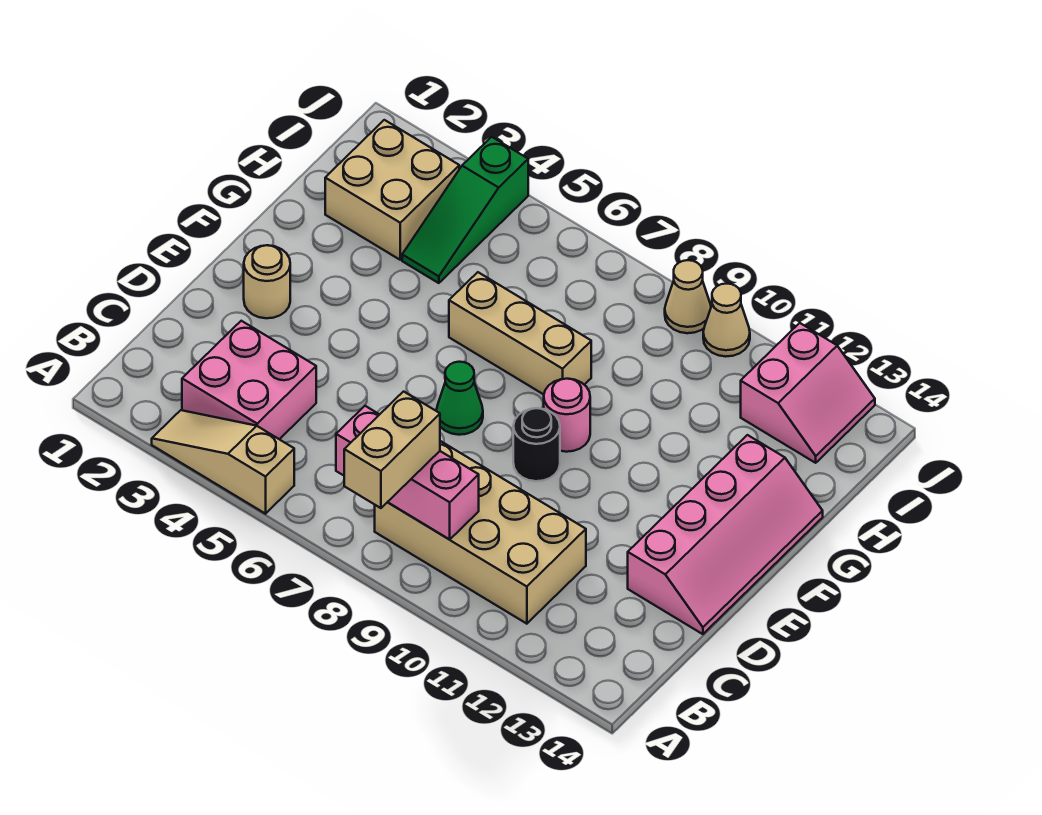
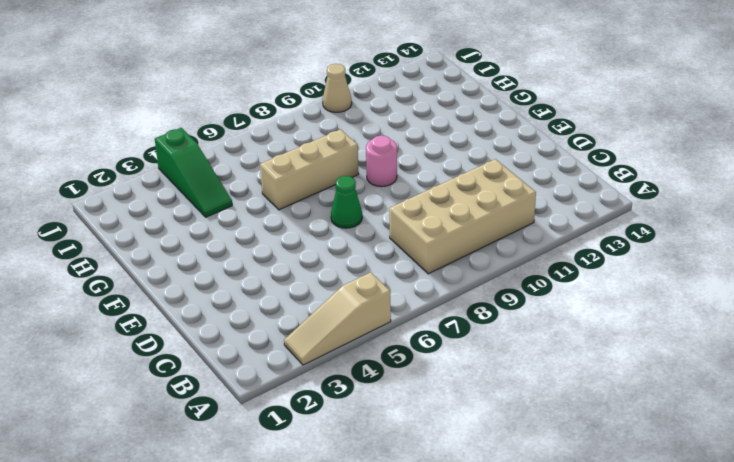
none -> pink brick B3:C4 level 1
none -> pink slope D13:G14 level 1 top 13
none -> tan round brick E2 level 1

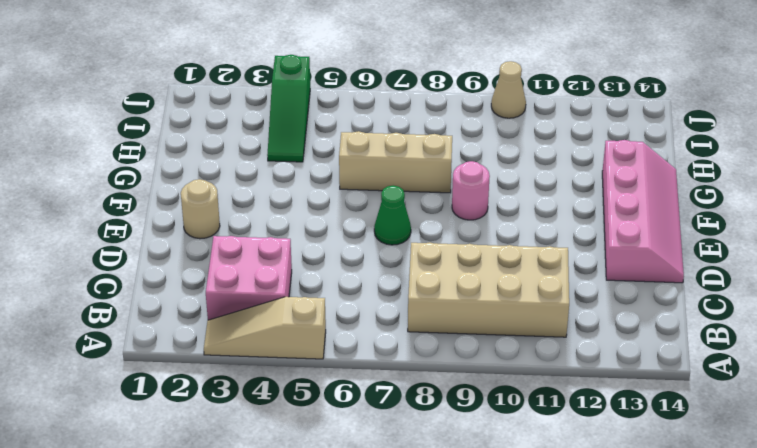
none -> black round brick E9 level 1
none -> tan brick H2:I3 level 1
none -> pink slope I12:J13 level 1 top 12

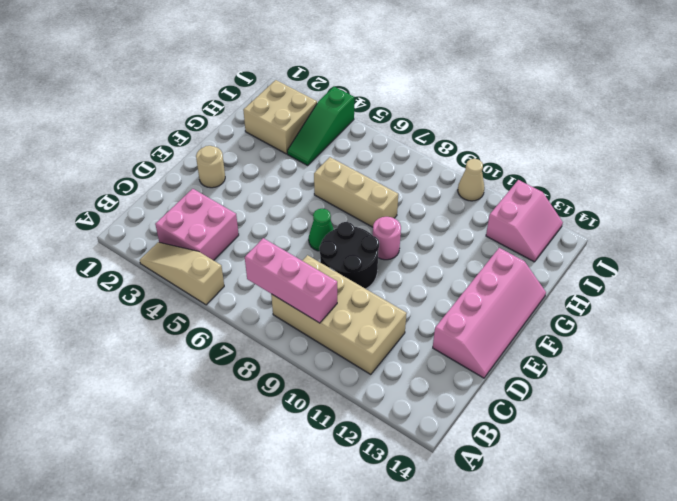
black round brick D8:E9 level 1 -> black round brick E9 level 1
none -> tan cone J9 level 1
none -> tan brick A8:B8 level 3

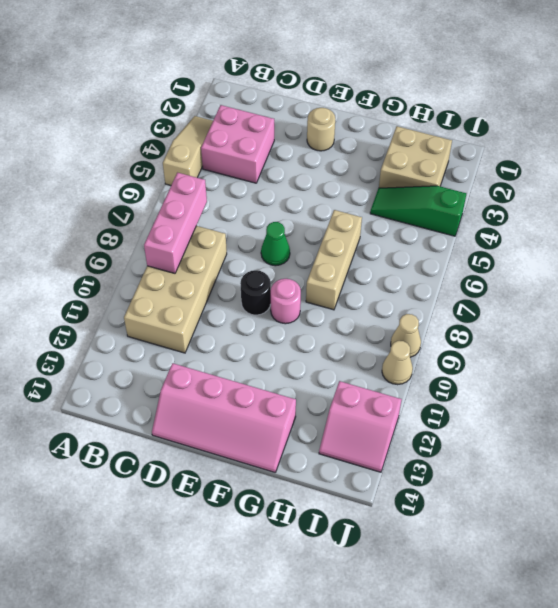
none -> tan brick A8:B8 level 3

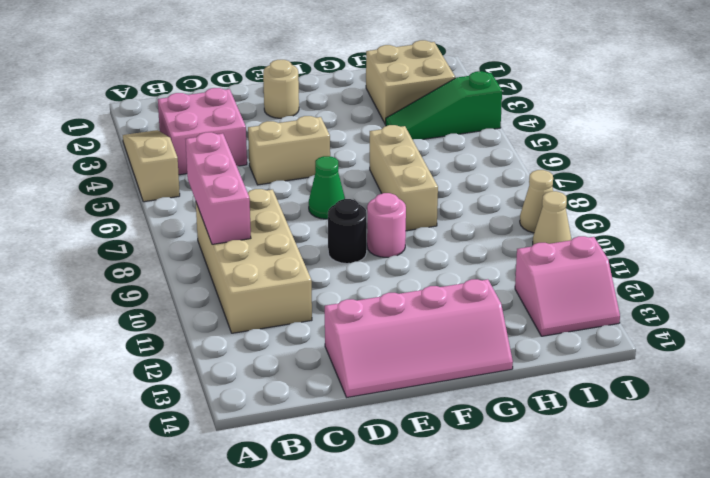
tan brick D5:E5 level 1 -> tan brick A8:B8 level 3

